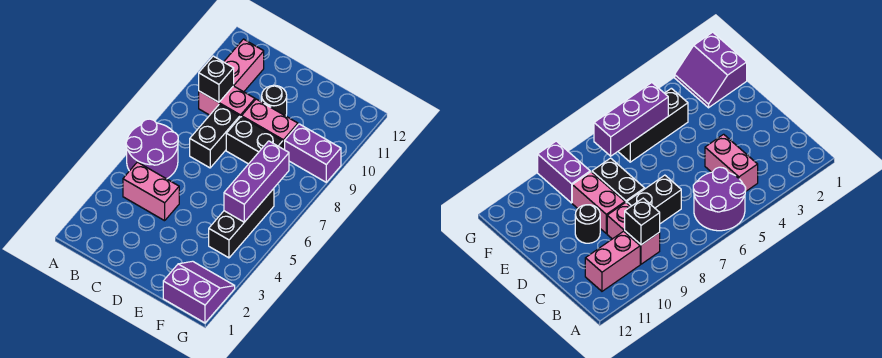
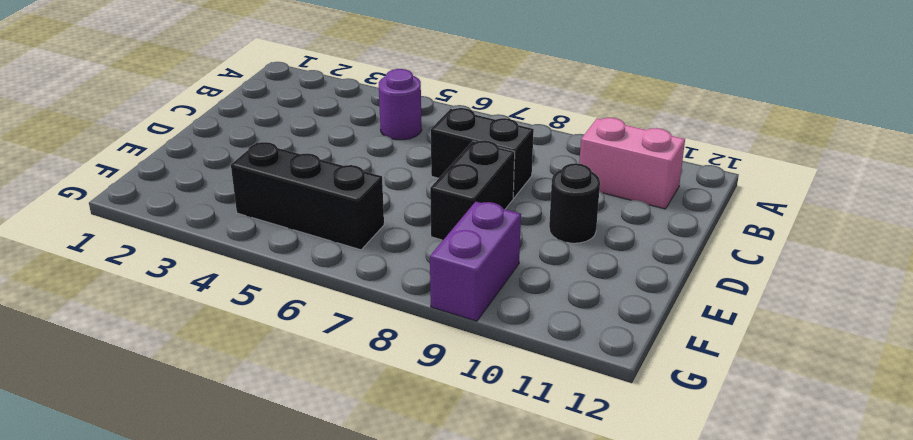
purple round brick B5 level 1 -> purple round brick A5:B6 level 1
none -> pink brick B4:C4 level 1
none -> pink brick B9:C9 level 1
none -> pink brick D9:E9 level 1

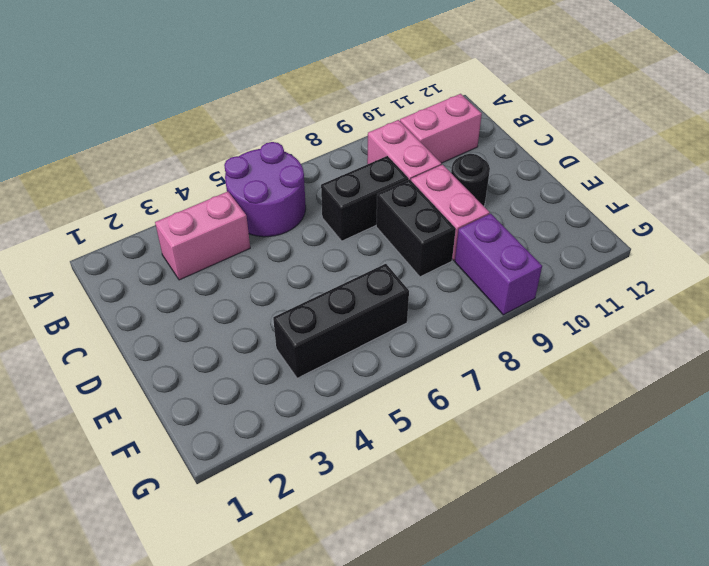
pink brick B3:B4 level 1 -> pink brick B4:C4 level 1
none -> purple slope F1:G2 level 1 top 1
none -> black brick B9 level 2
none -> purple brick F5:F7 level 2

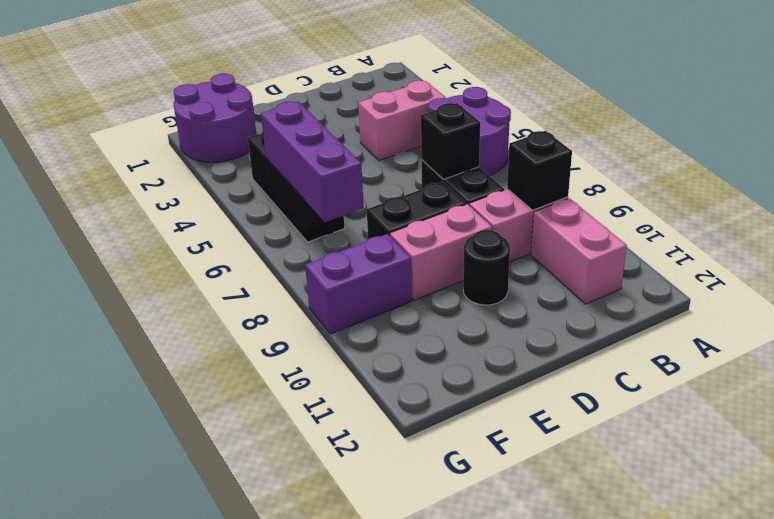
black brick C7 level 2 -> none
purple round brick F1:G2 level 1 -> purple slope F1:G2 level 1 top 1

